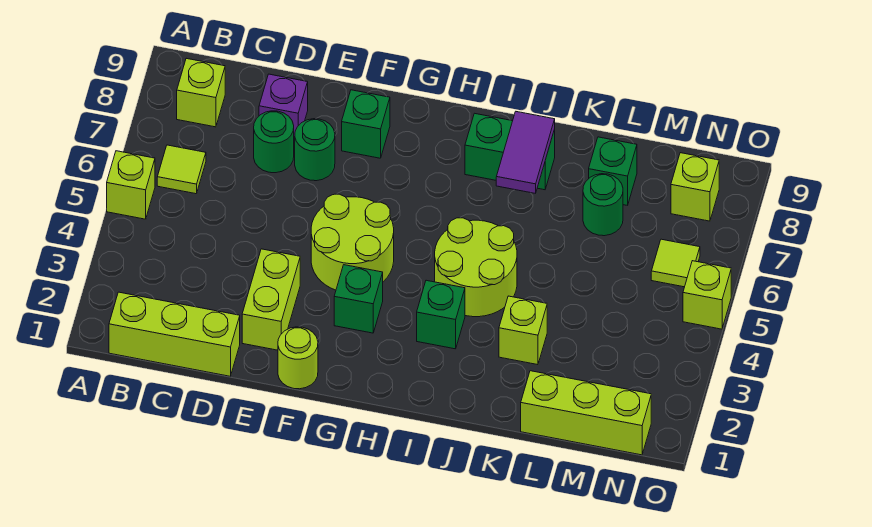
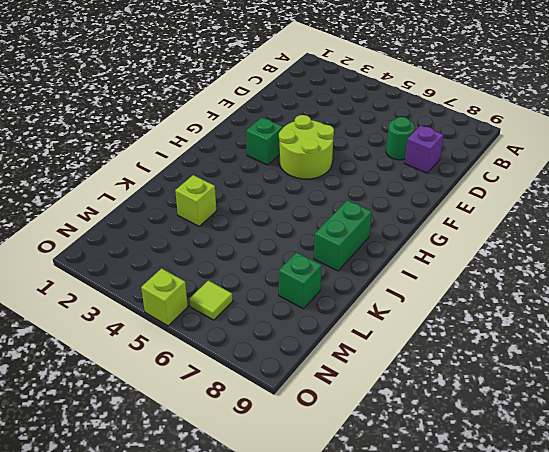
none -> lime brick A5 level 1
none -> lime brick B1:D1 level 1
none -> lime tile B6 level 1

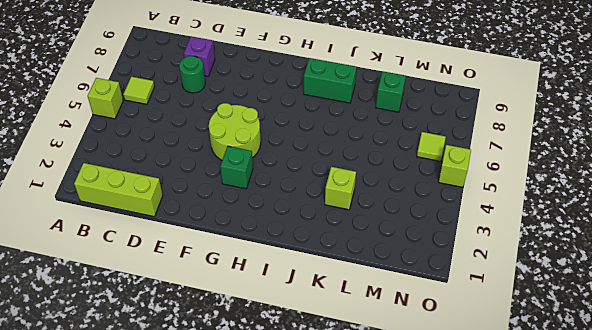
none -> lime brick B8 level 1
none -> lime brick E2:E3 level 1
none -> green round brick E7 level 1

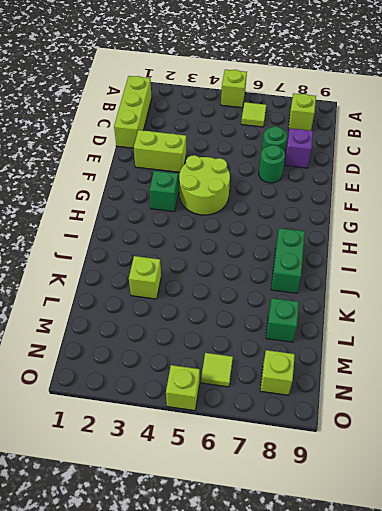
none -> lime round brick F1 level 1
none -> green brick F8 level 1
none -> green brick I3 level 1

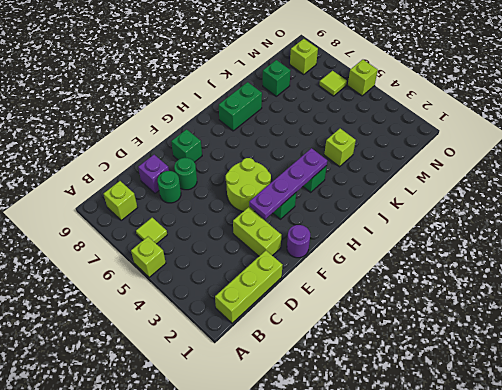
purple round brick F1 level 1 -> lime round brick F1 level 1
purple plate F3:I3 level 2 -> none
none -> lime round brick I4:J5 level 1
none -> lime brick L1:N1 level 1
none -> green round brick L7 level 1

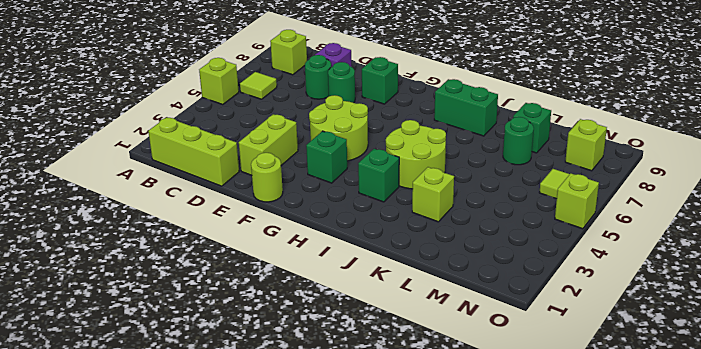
none -> lime brick L1:N1 level 1
none -> purple tile J7:J8 level 2

